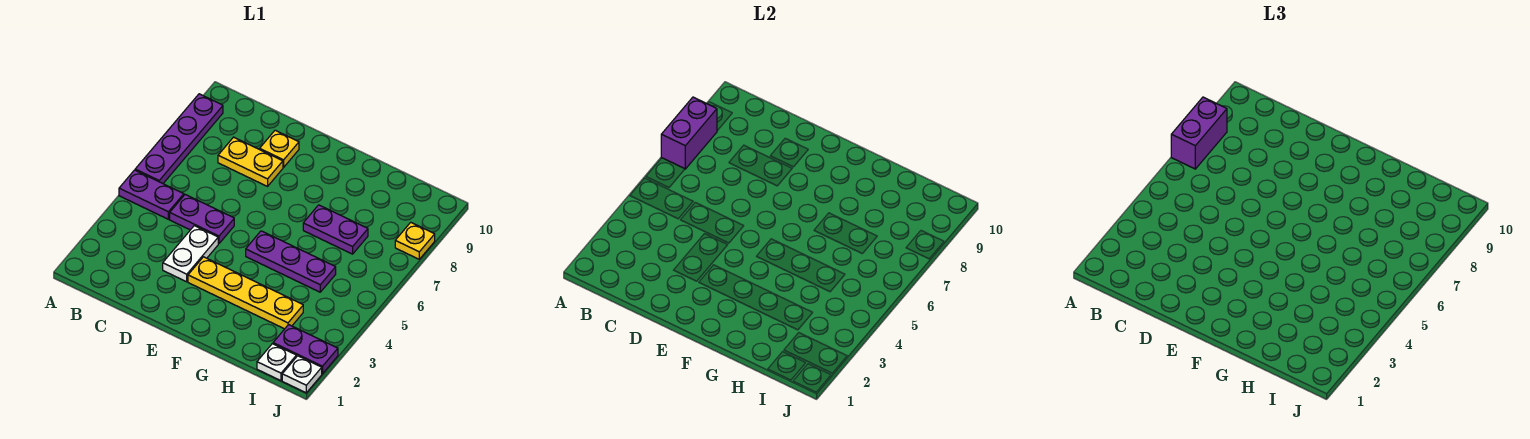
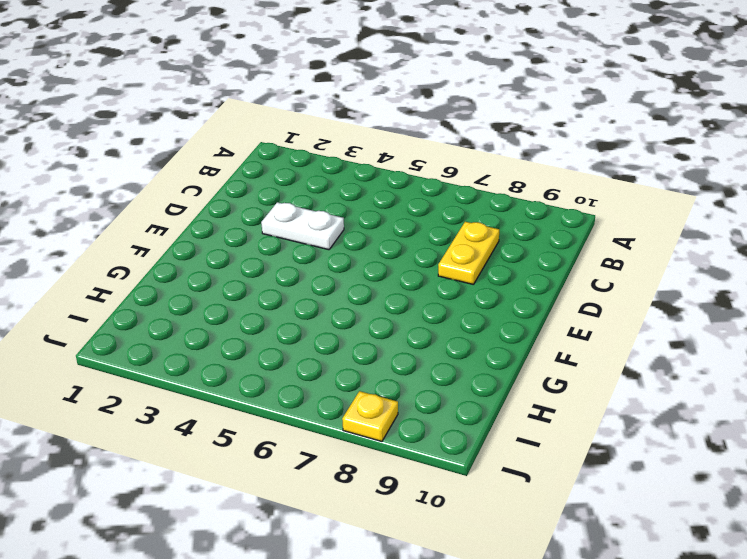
none -> purple plate A5:B5 level 1
none -> purple plate A6:A9 level 1
none -> purple plate C5:D5 level 1

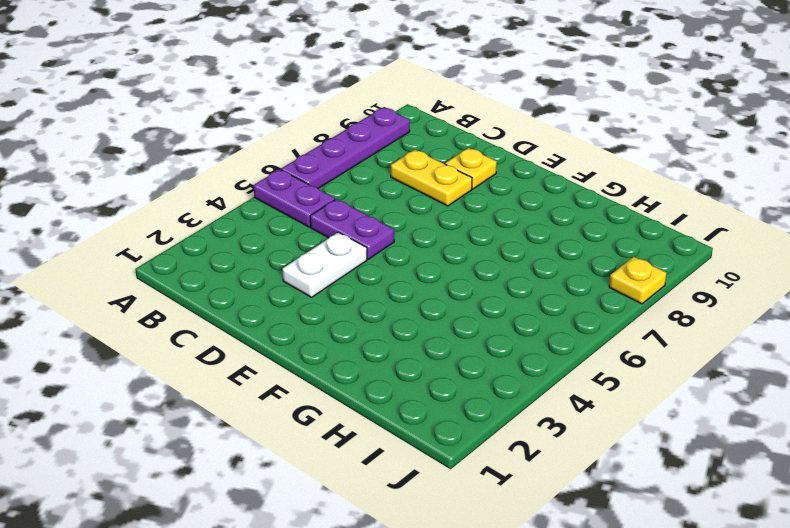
none -> yellow plate E3:H3 level 1
none -> purple plate F5:H5 level 1
none -> purple plate G7:H7 level 1

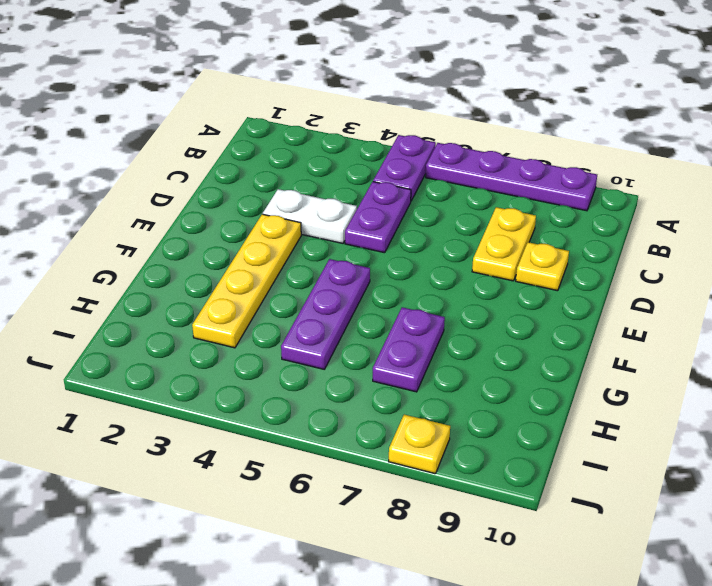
none -> white plate I1 level 1
none -> purple plate I2:J2 level 1
none -> white plate J1 level 1

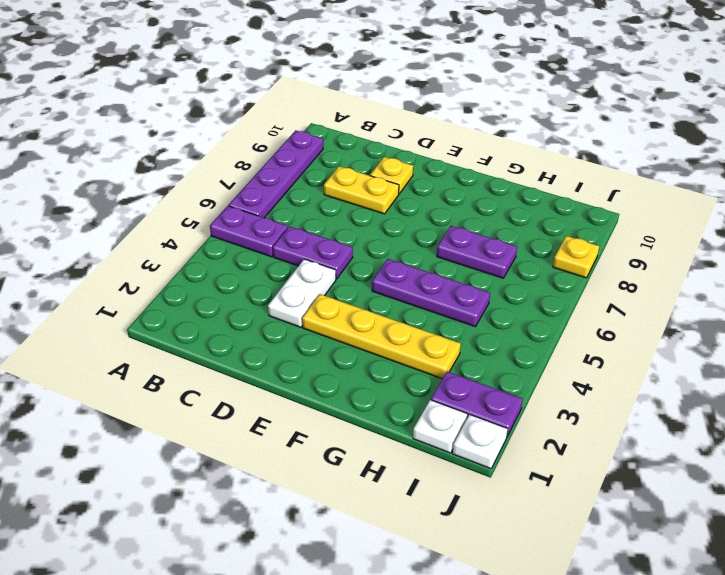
none -> purple brick A7:A8 level 2
none -> purple brick A7:A8 level 3

